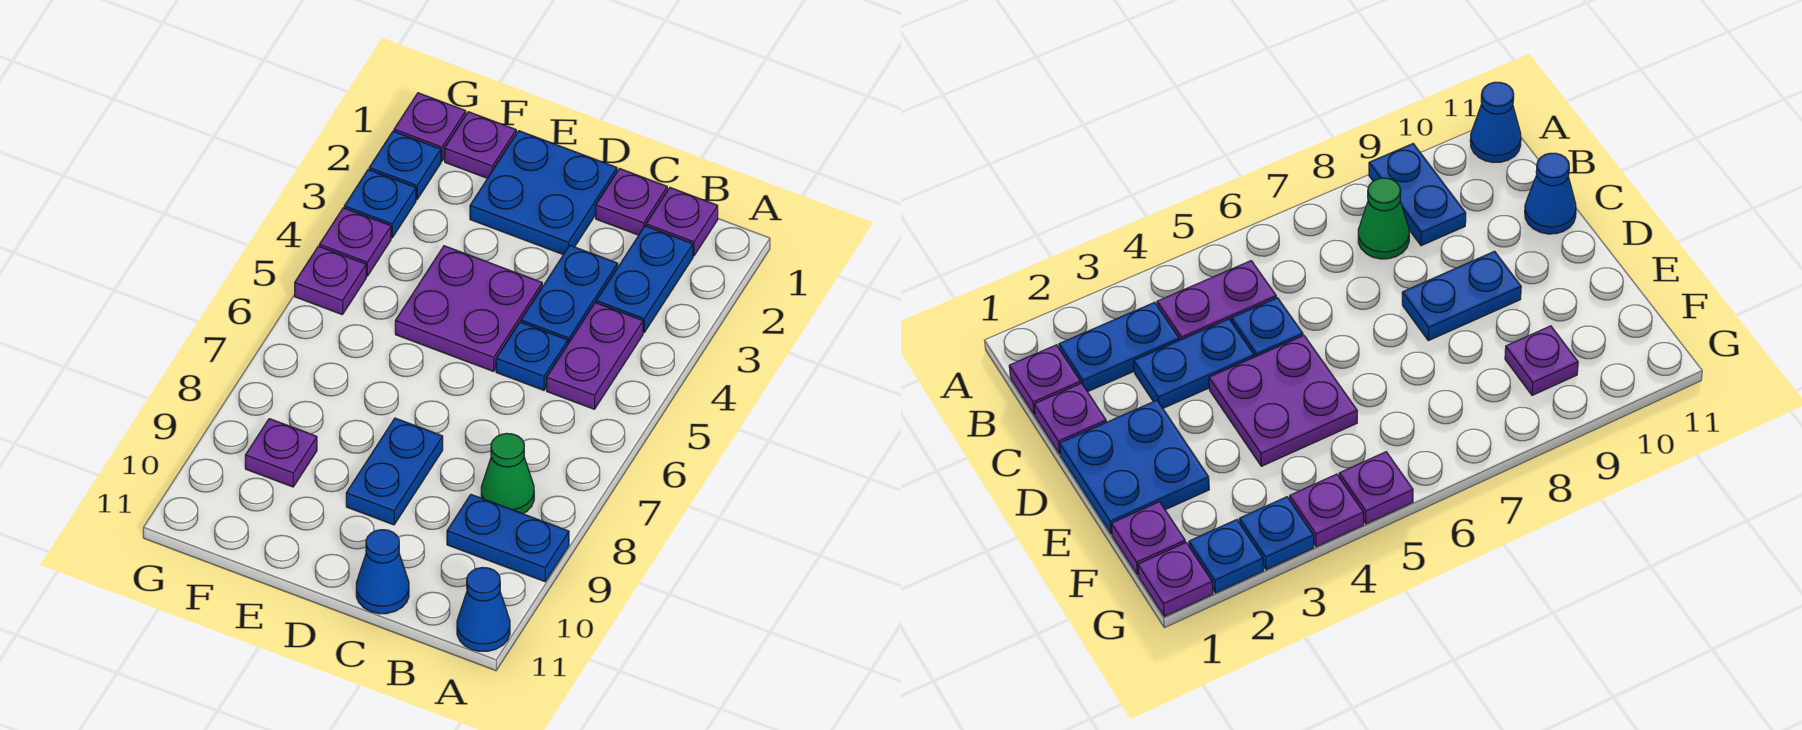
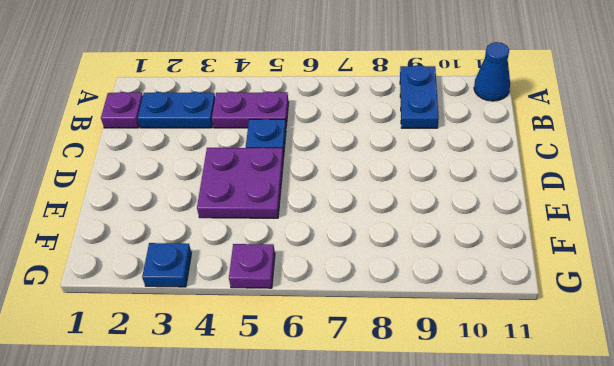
none -> green cone B8 level 1
none -> purple plate C1 level 1
none -> blue plate C3:C4 level 1

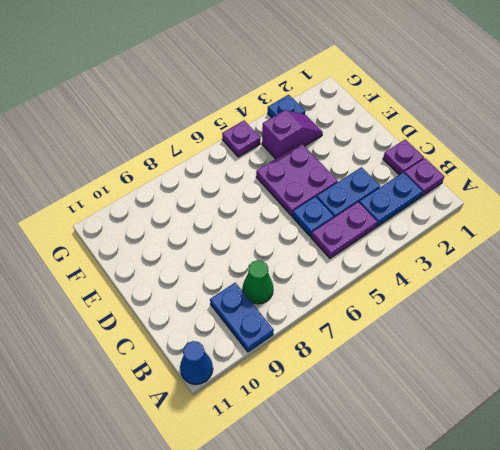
purple slope F3:F4 level 1 top 4 -> none
none -> blue cone C11 level 1
none -> blue plate D1:E2 level 1
none -> blue plate D8:D9 level 1

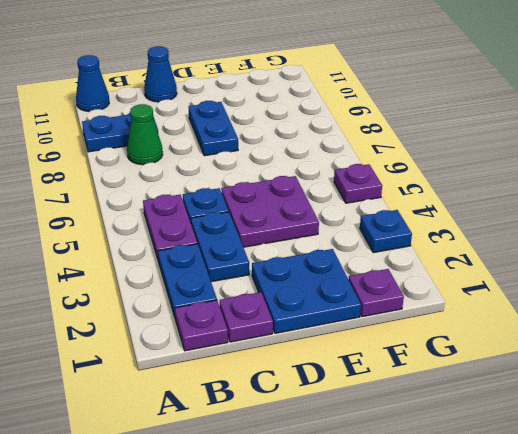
none -> purple plate F9 level 1
none -> purple plate G1 level 1
none -> blue plate G2 level 1

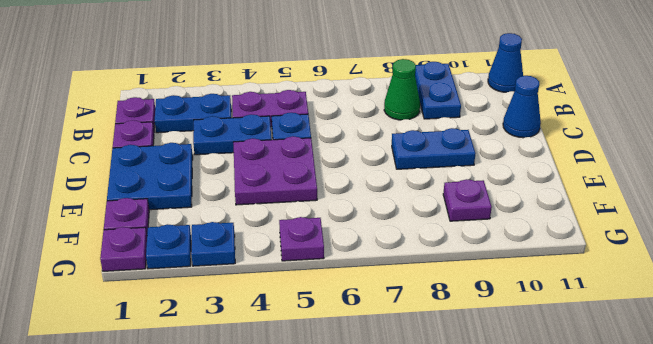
none -> purple plate G4 level 1

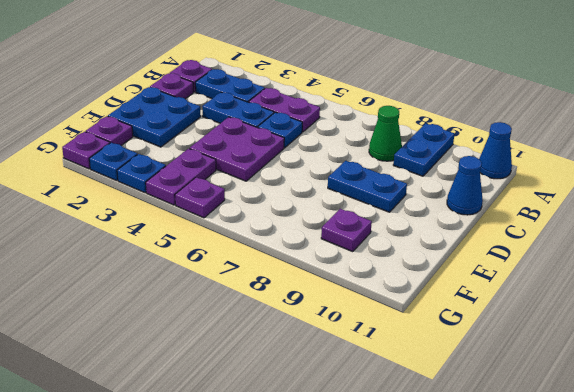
purple plate F4:G4 level 1 -> purple plate G4 level 1

